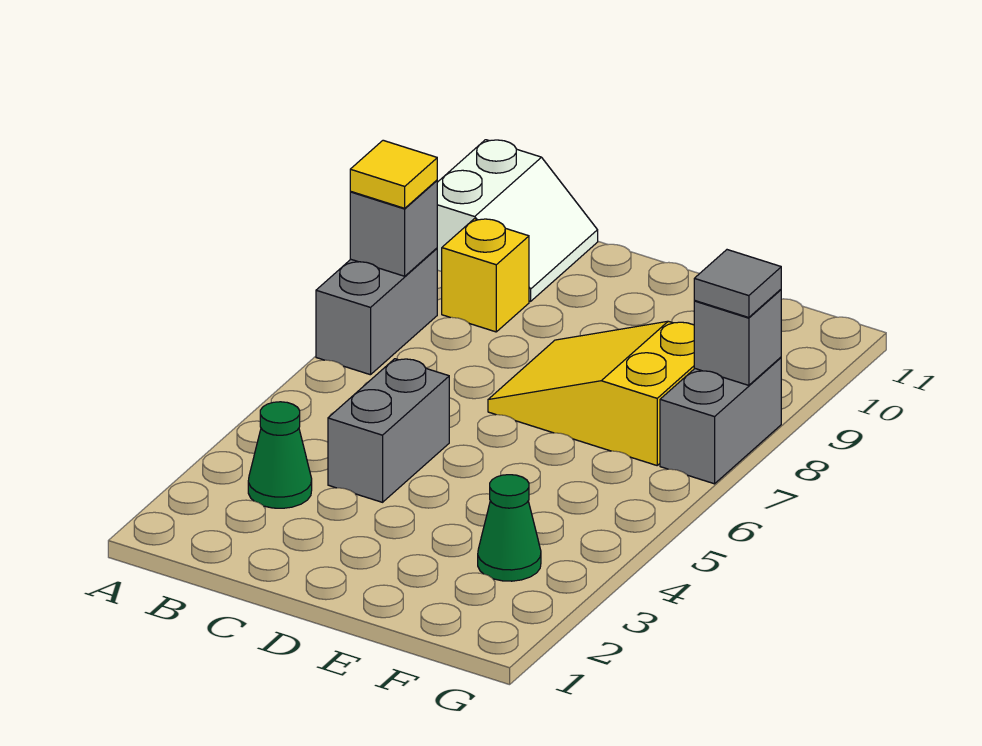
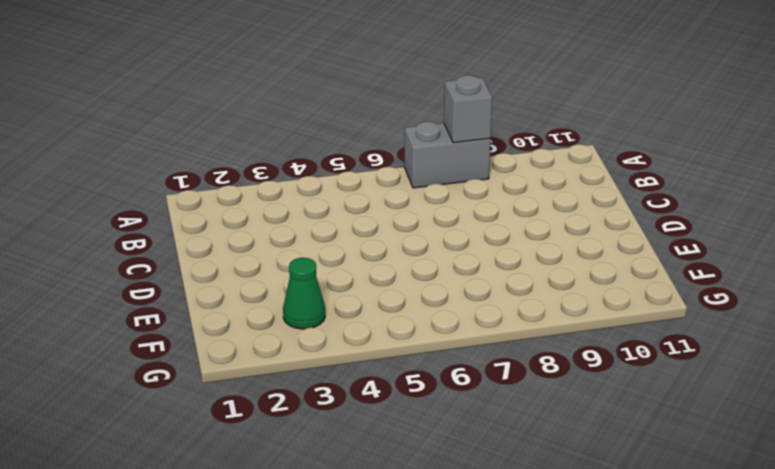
none -> white slope A10:B11 level 1 top A
none -> green cone B3 level 1
none -> yellow brick B9 level 1

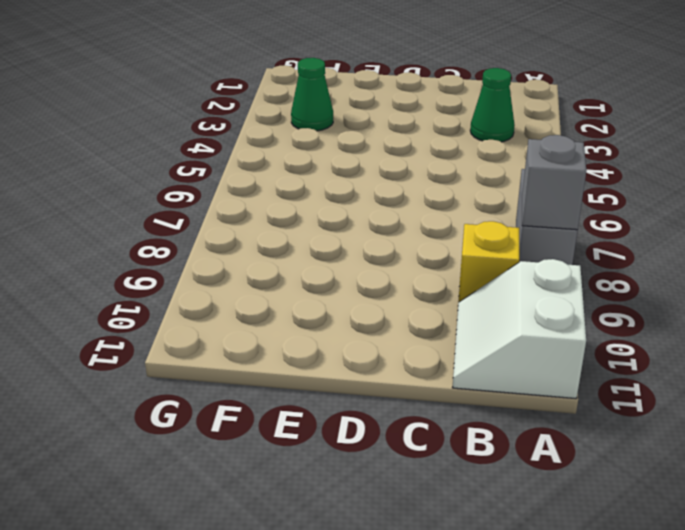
none -> grey brick C4:C5 level 1
none -> yellow slope D7:F8 level 1 top F
none -> grey brick G7:G8 level 1

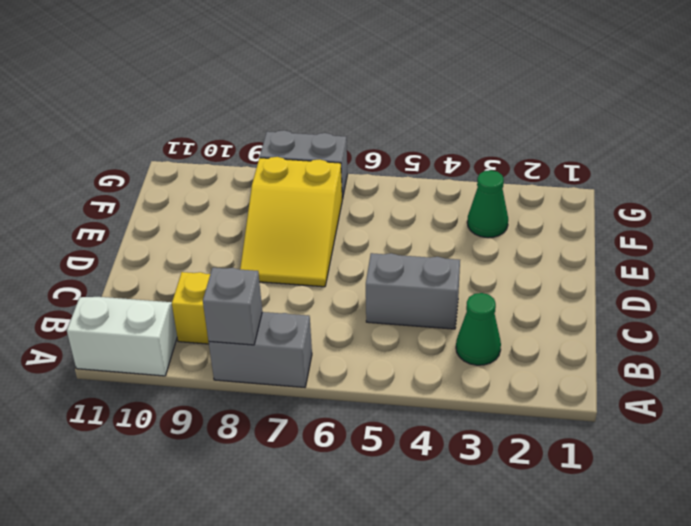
none -> grey brick G8 level 2
none -> yellow tile A8 level 3
none -> grey tile G8 level 3

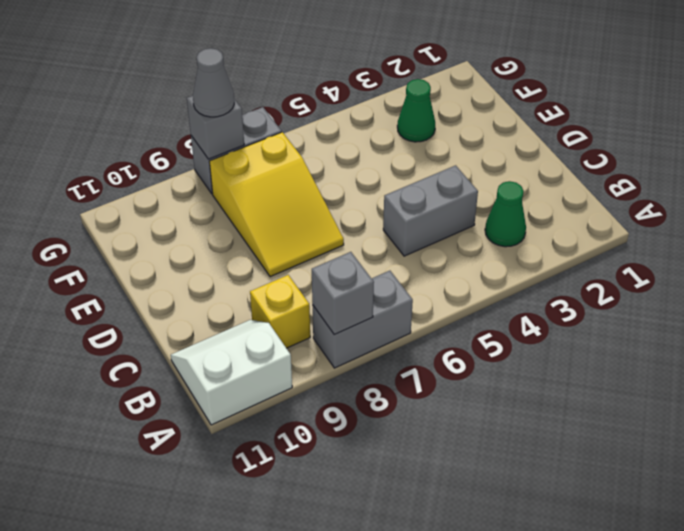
grey cone G8 level 3 -> grey tile G8 level 3
none -> yellow tile A8 level 3

